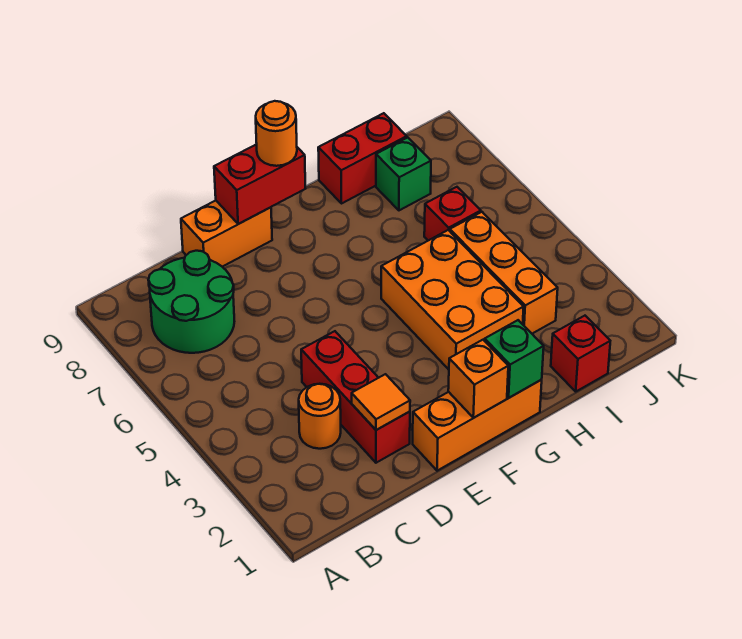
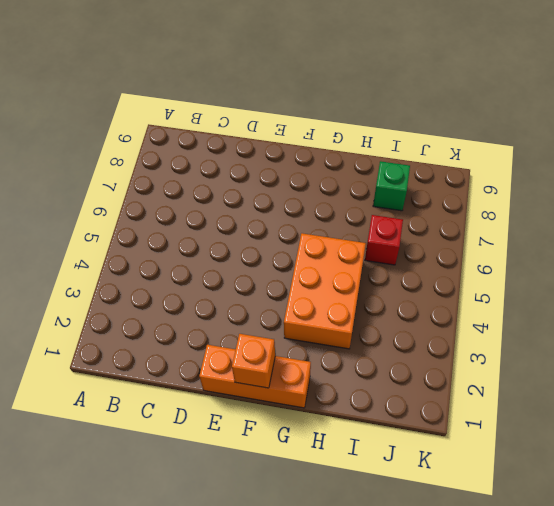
none -> green round brick B7:C8 level 1
none -> orange round brick C3 level 1
none -> red brick D2:D4 level 1

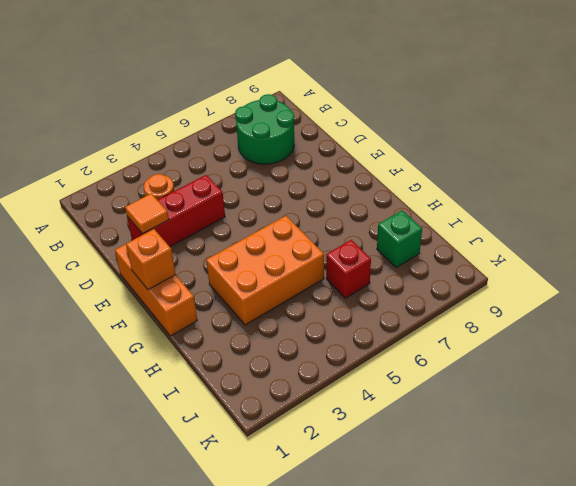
none -> orange brick D9:E9 level 1
none -> red brick H9:I9 level 1
none -> red brick I1 level 1

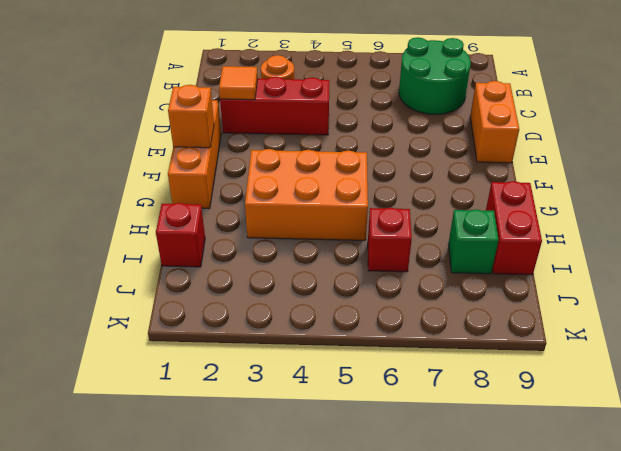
none -> orange brick I3:I5 level 1
none -> red brick E9:F9 level 2
none -> green brick G1 level 2

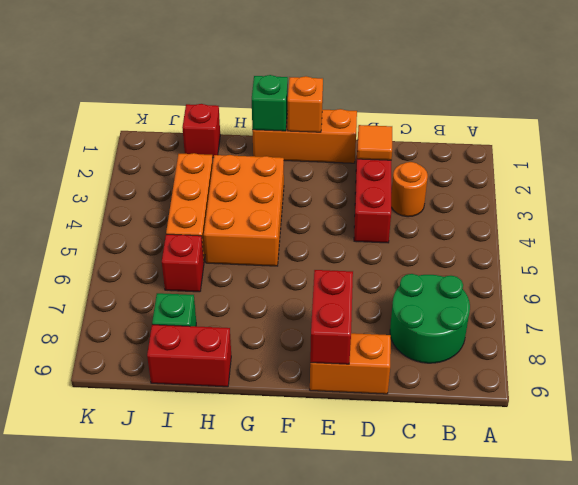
red brick E8:E9 level 2 -> red brick E9:F9 level 2
none -> orange round brick F9 level 3

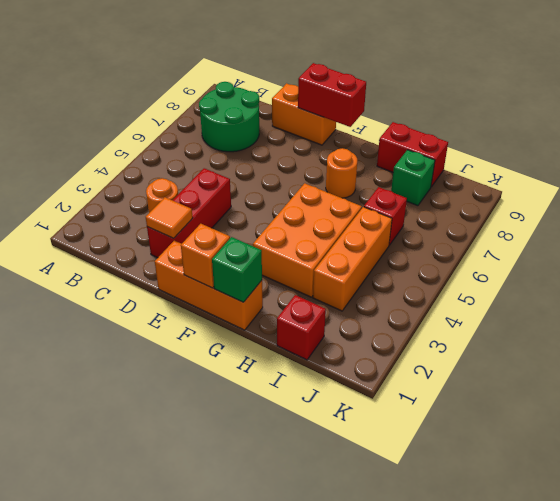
orange round brick G7 level 1 -> orange round brick F9 level 3

